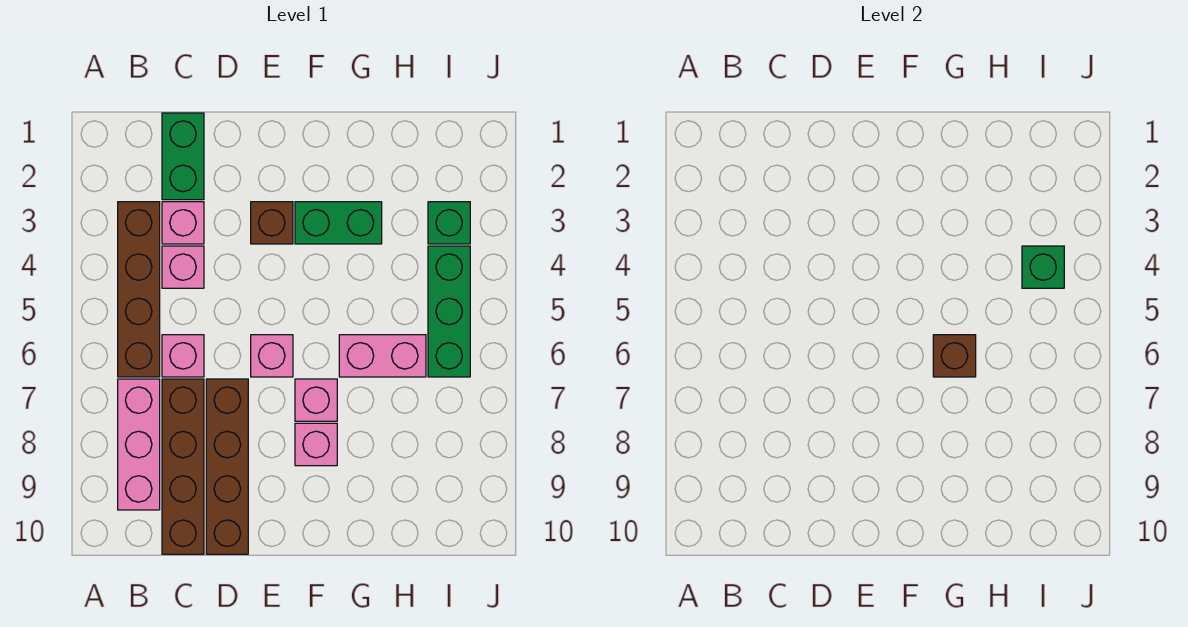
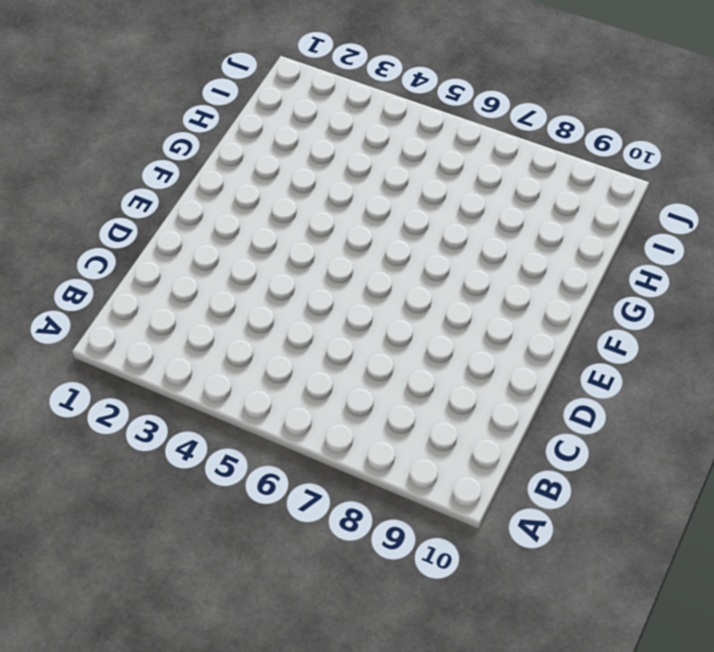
none -> brown brick B3:B6 level 1
none -> pink brick B7:B9 level 1
none -> green brick C1:C2 level 1

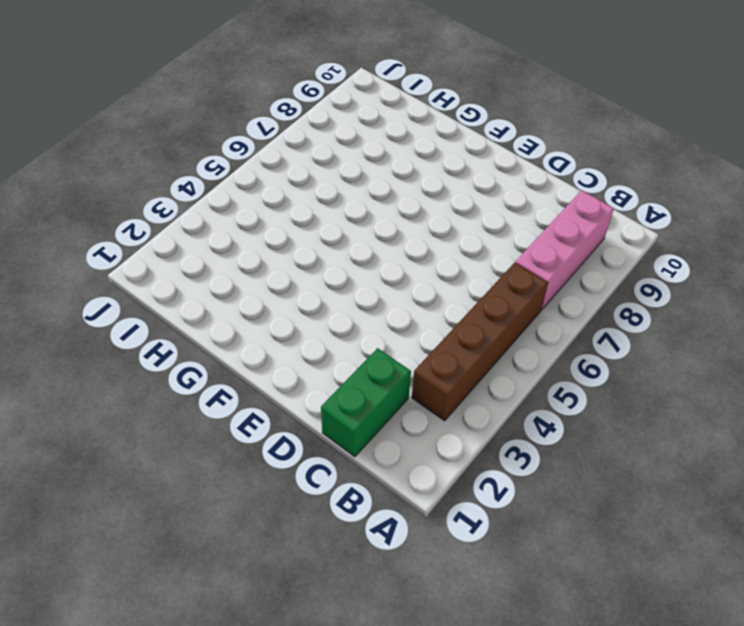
none -> pink brick C3 level 1
none -> pink brick C4 level 1
none -> pink brick C6 level 1

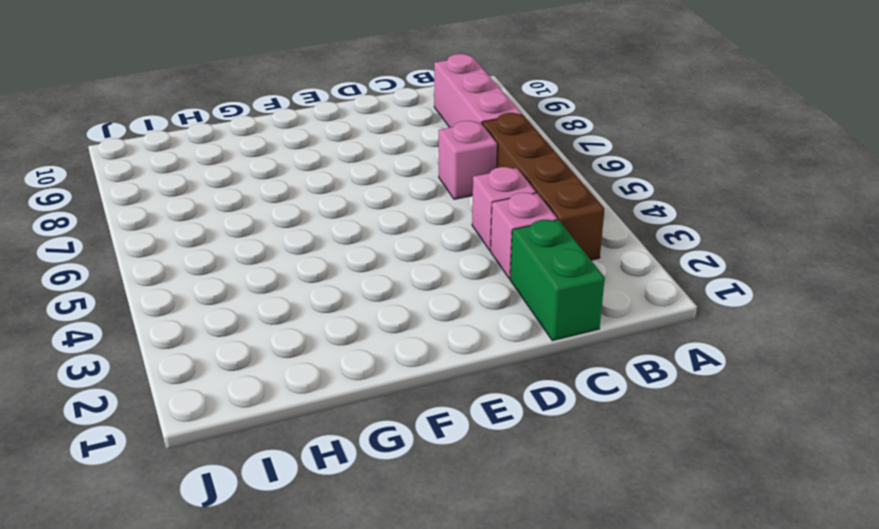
none -> brown brick C7:C10 level 1
none -> brown brick D7:D10 level 1
none -> brown brick E3 level 1

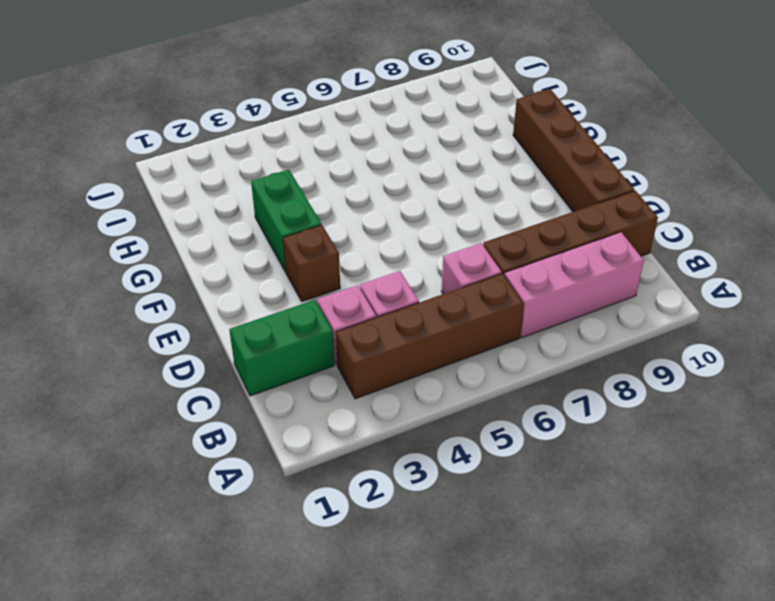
brown brick D10:G10 level 1 -> brown brick D7:D10 level 1
none -> pink brick E6 level 1
none -> pink brick F7 level 1
none -> pink brick F8 level 1

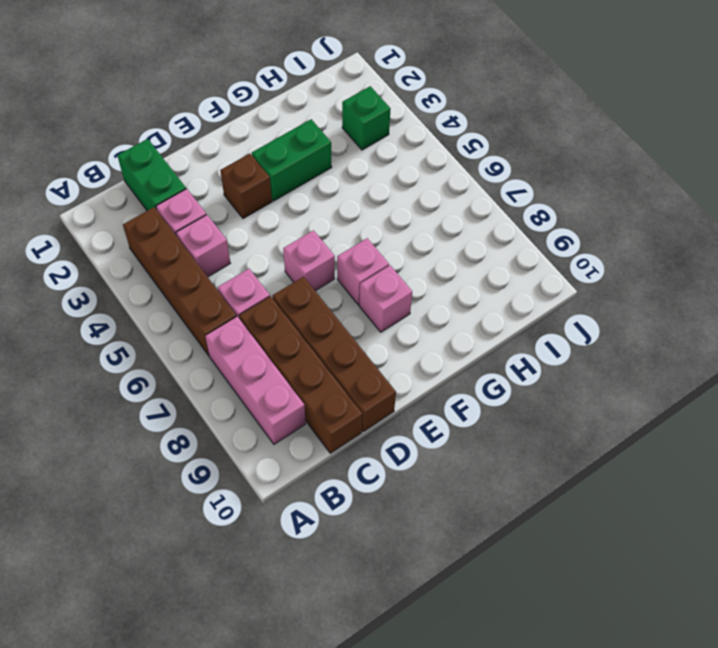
none -> pink brick G6:H6 level 1
none -> green brick I4:I6 level 1
none -> brown brick G6 level 2

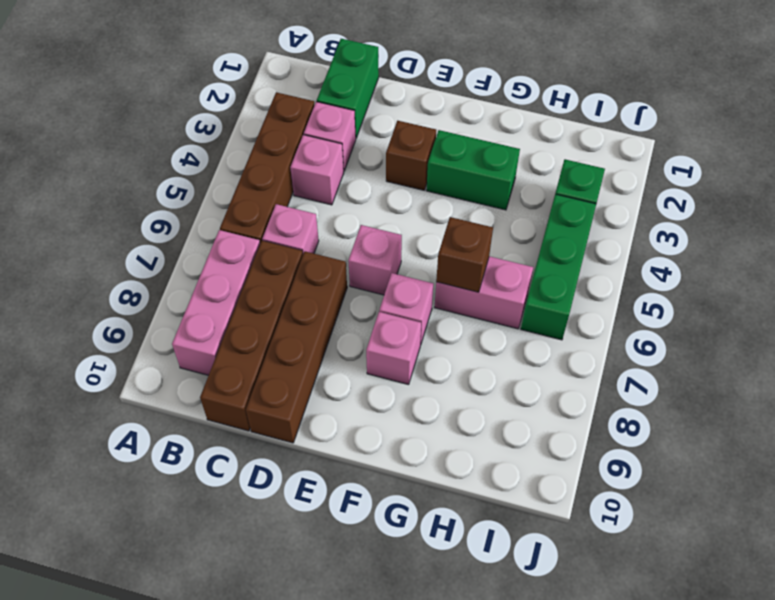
none -> green brick I4 level 2

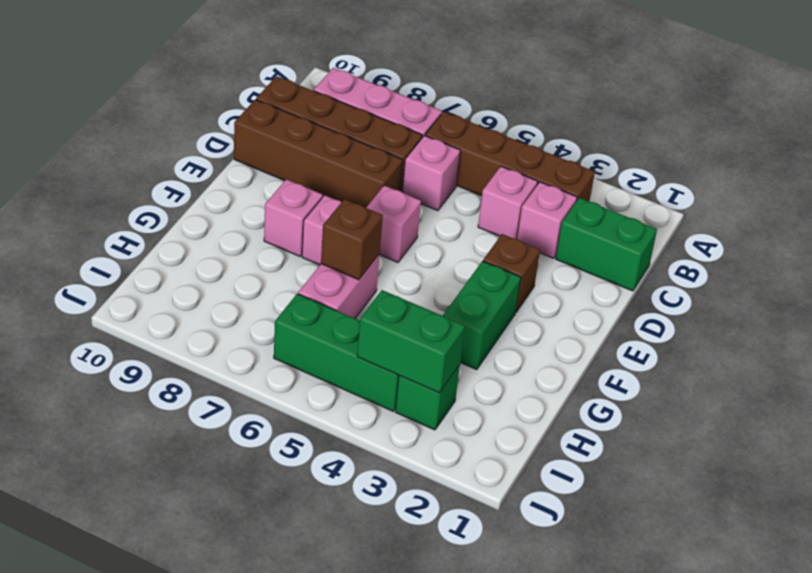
green brick I3:I4 level 2 -> green brick I4 level 2

